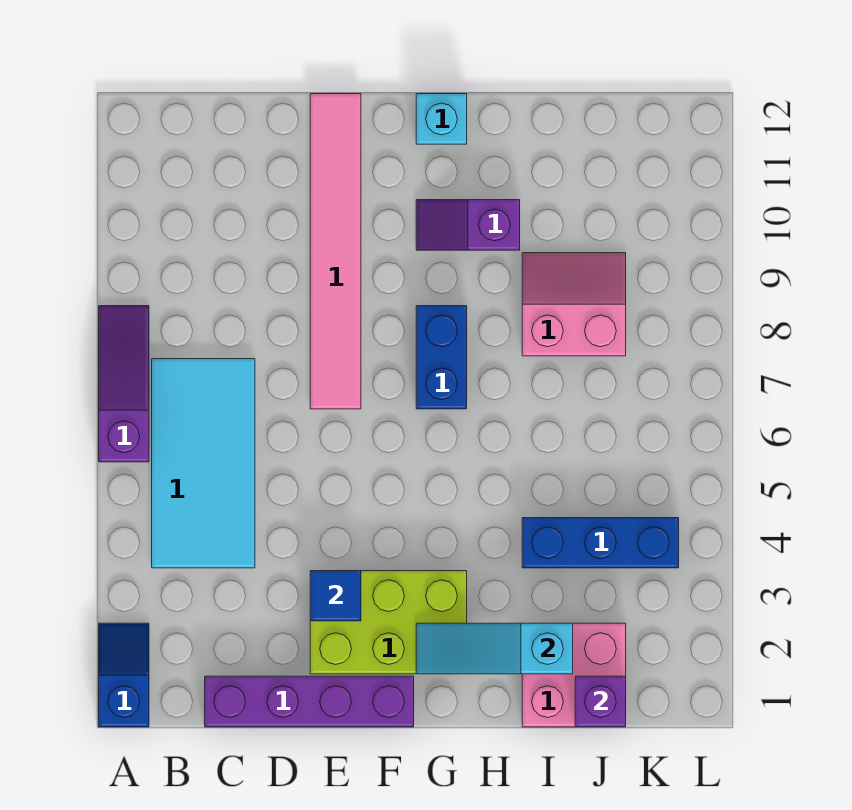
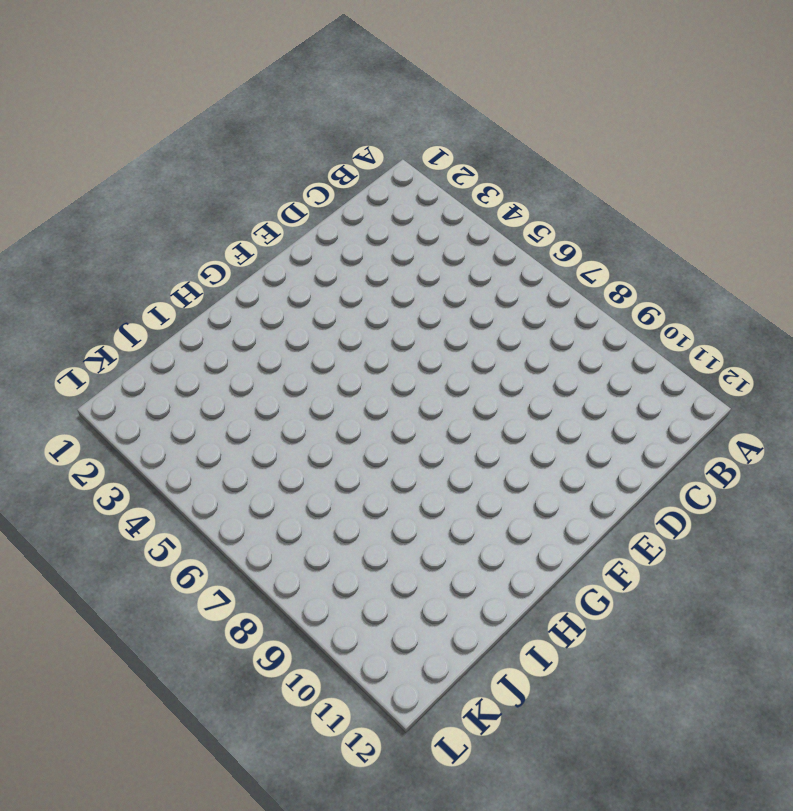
none -> blue slope A1:A2 level 1 top 1
none -> purple slope A6:A8 level 1 top 6
none -> cyan tile B4:C7 level 1

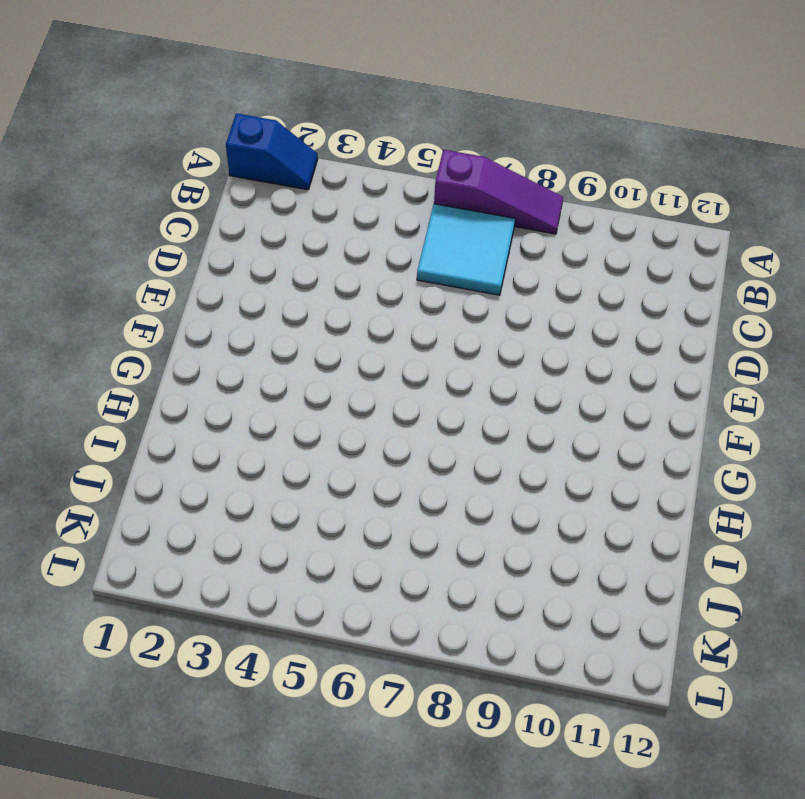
cyan tile B6:C7 level 1 -> cyan tile B4:C7 level 1
none -> purple brick C1:F1 level 1
none -> lime brick E2:G3 level 1
none -> pink tile E7:E12 level 1

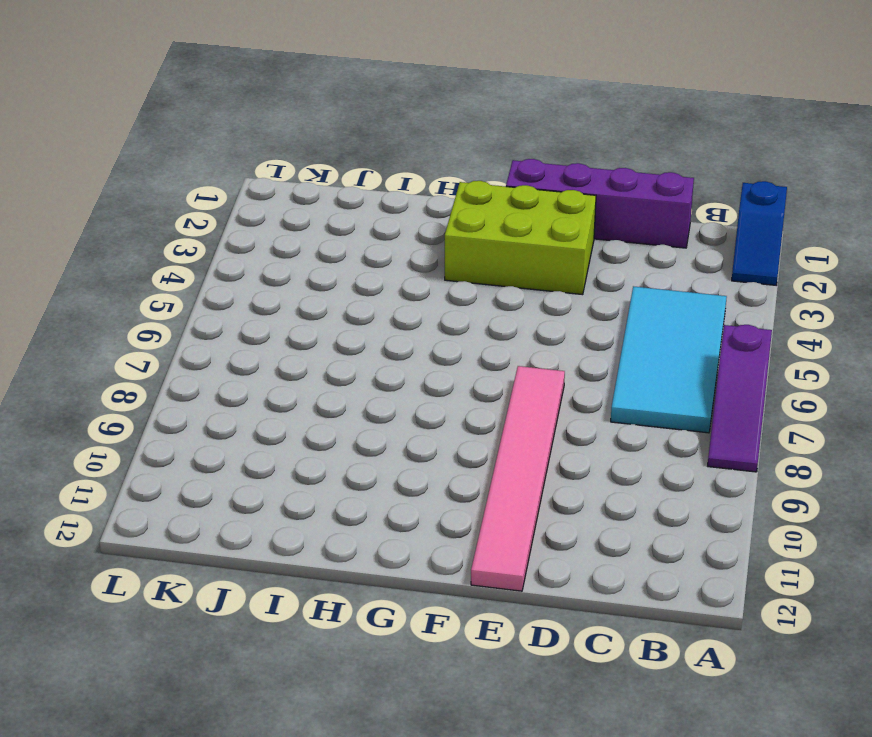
none -> blue brick G7:G8 level 1
none -> purple slope G10:H10 level 1 top H
none -> cyan brick G12 level 1

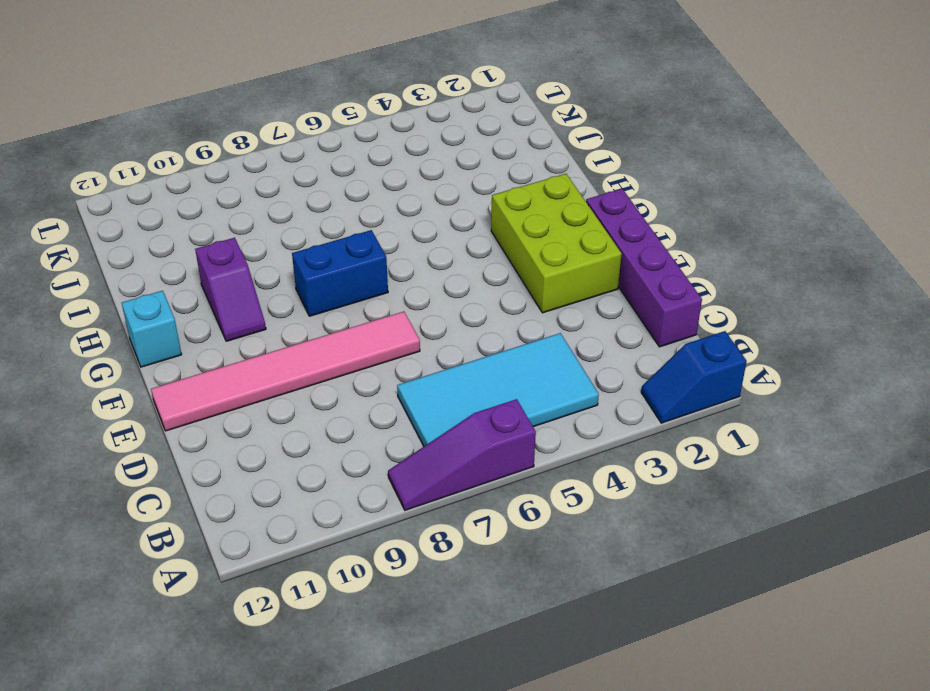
none -> pink brick I1:J2 level 1
none -> blue brick I4:K4 level 1
none -> pink slope I8:J9 level 1 top 8

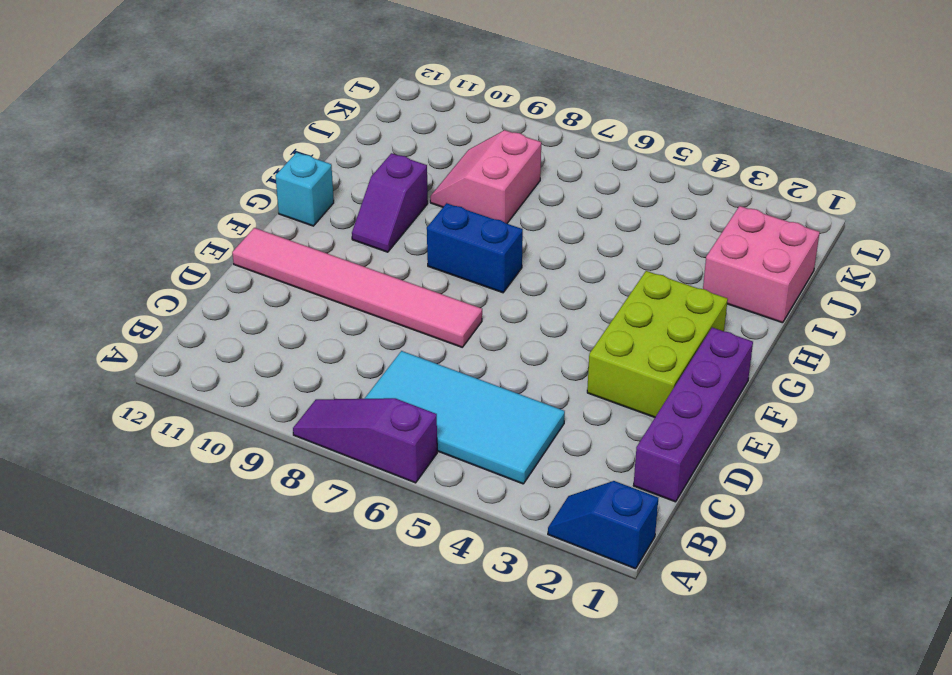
none -> blue brick I4:K4 level 1
none -> blue tile E3 level 2
none -> cyan slope G2:I2 level 2 top I

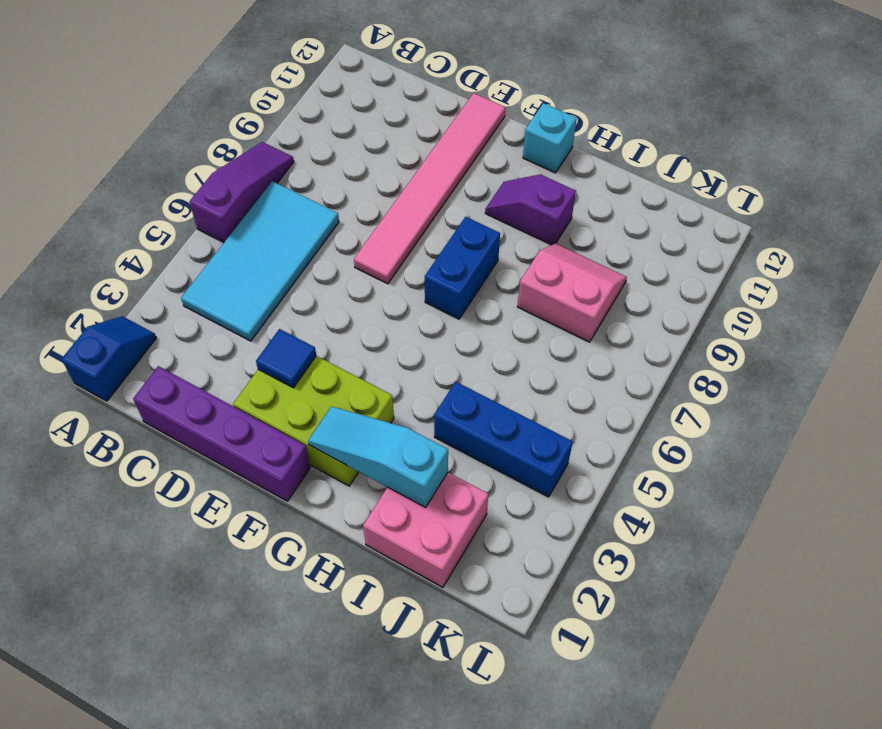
none -> purple brick J1 level 2

